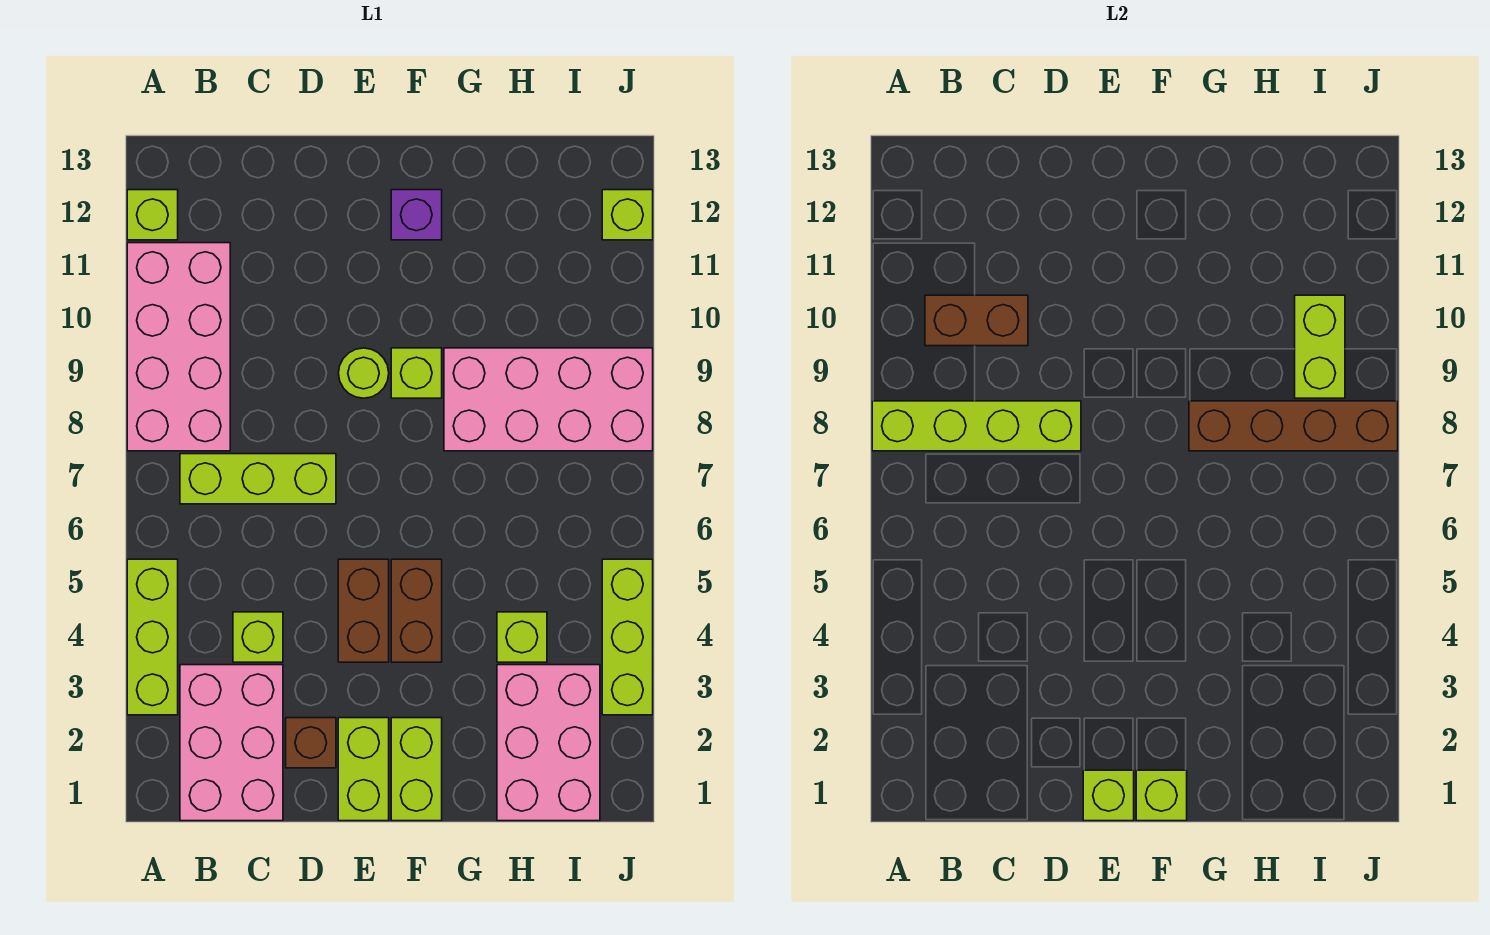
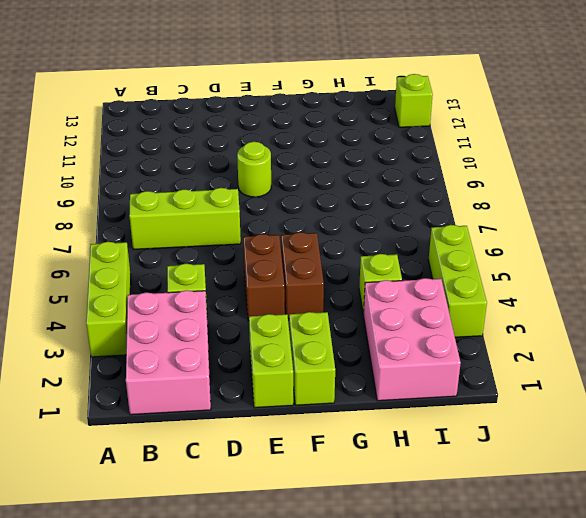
none -> pink brick A8:B11 level 1
none -> lime brick A12 level 1
none -> brown brick D2 level 1

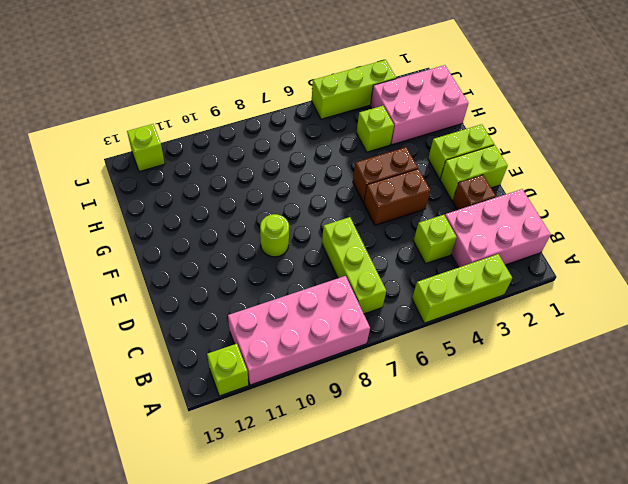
none -> lime brick F9 level 1
none -> purple brick F12 level 1
none -> pink brick G8:J9 level 1

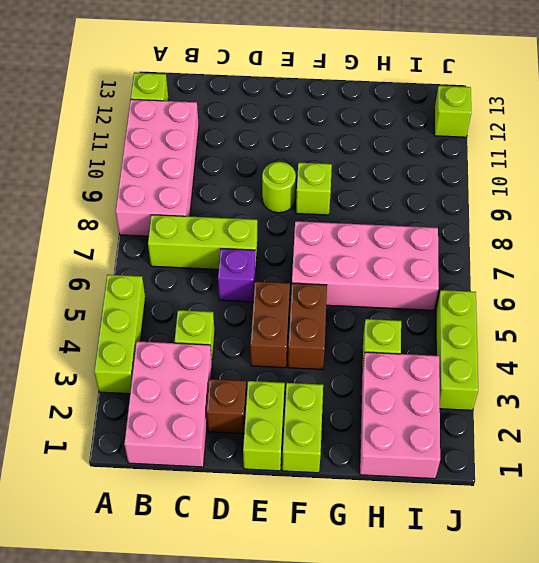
purple brick D6 level 1 -> purple brick F12 level 1
pink brick F6:I7 level 1 -> pink brick G8:J9 level 1
none -> lime brick A8:D8 level 2
none -> brown brick B10:C10 level 2
none -> lime brick E1 level 2

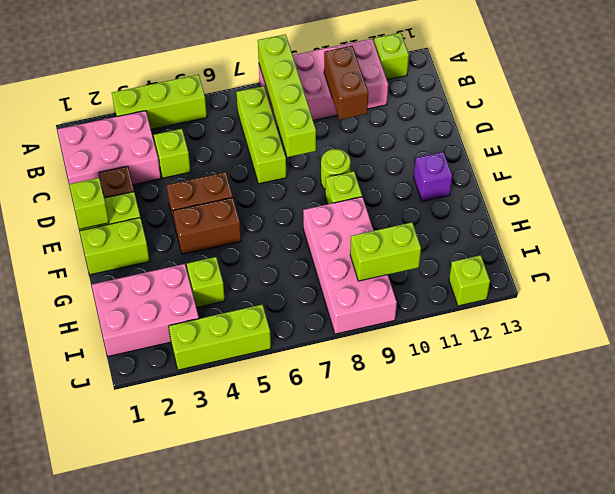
none -> lime brick F1 level 2
none -> brown brick G8:J8 level 2

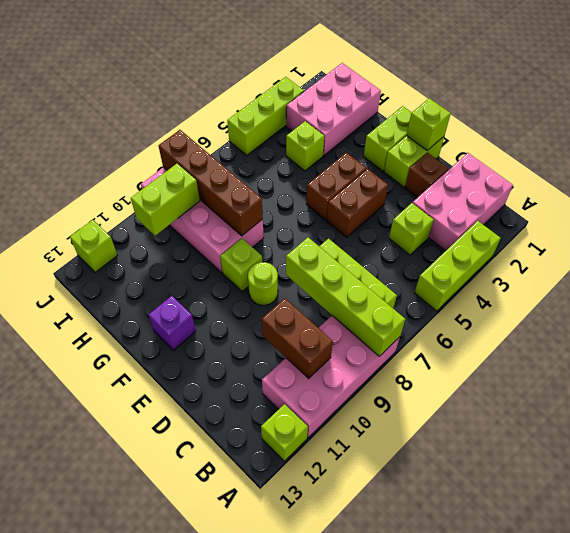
none -> lime brick F1 level 2

